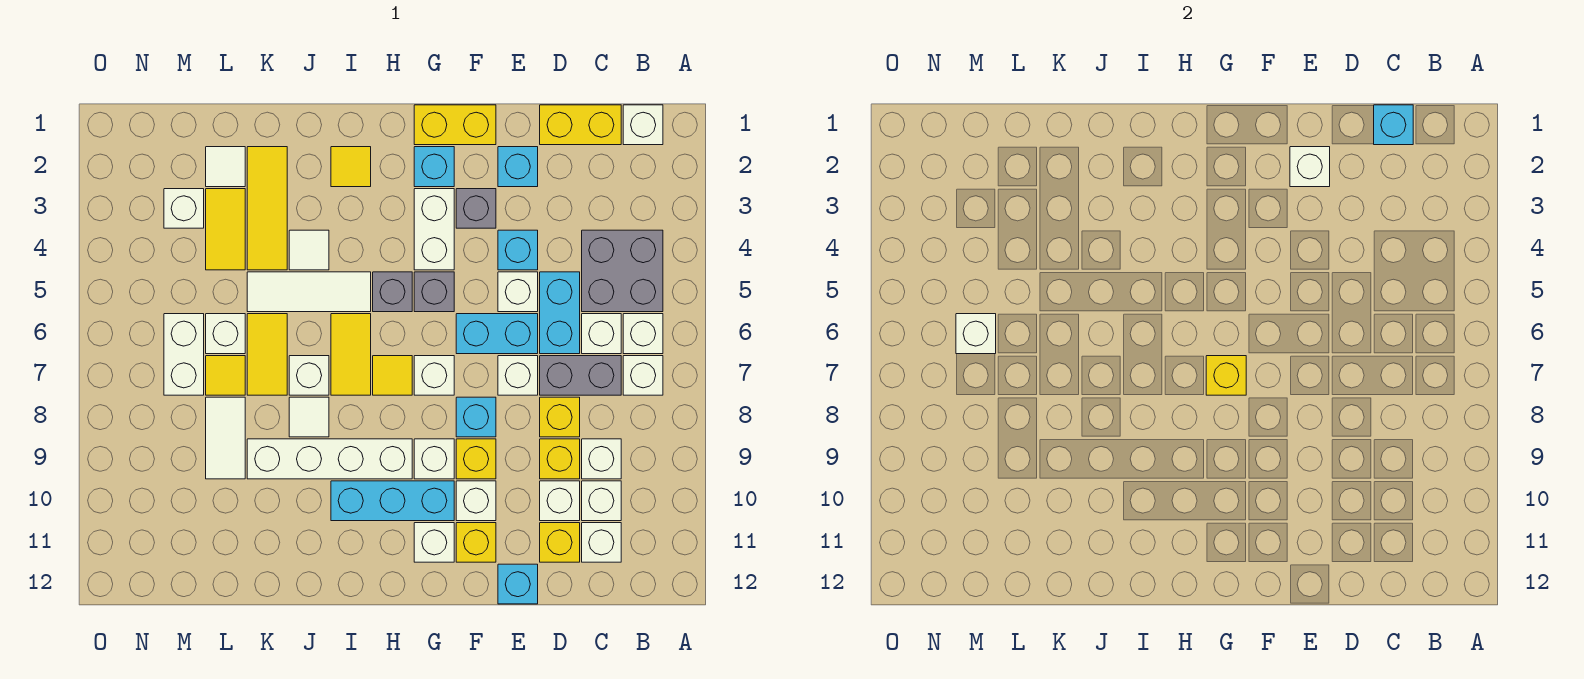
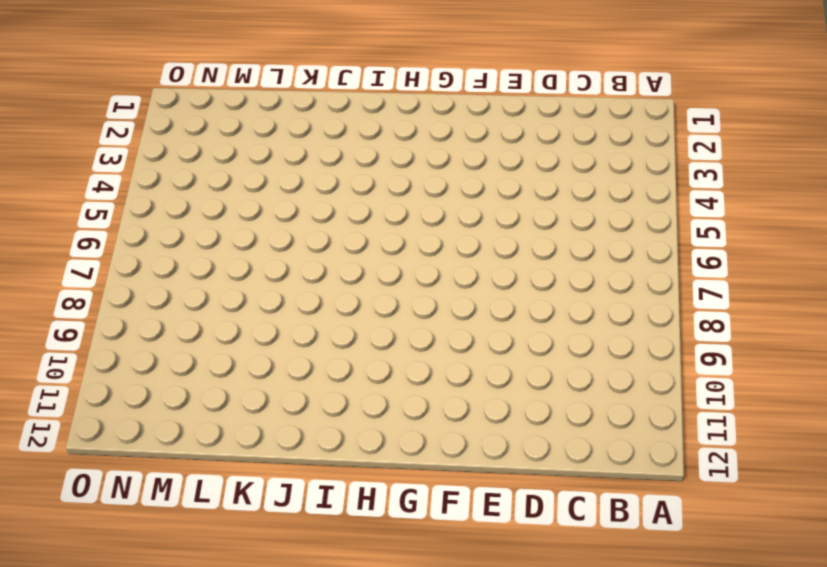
none -> white brick B1 level 1
none -> grey brick B4:C5 level 1
none -> white brick B6 level 1
none -> white brick B7 level 1

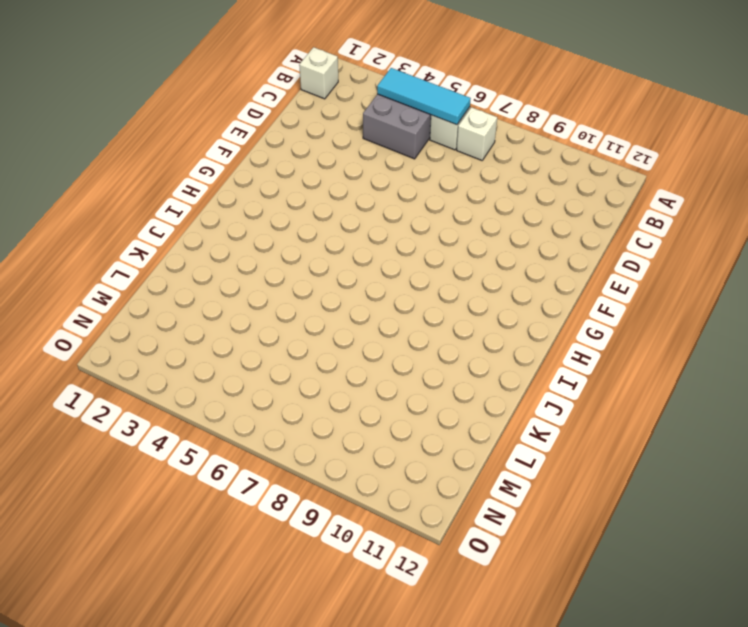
cyan tile B4:B6 level 2 -> none
none -> yellow brick C1:D1 level 1
none -> white brick C6 level 1
none -> grey brick C7:D7 level 1
none -> white brick C9 level 1

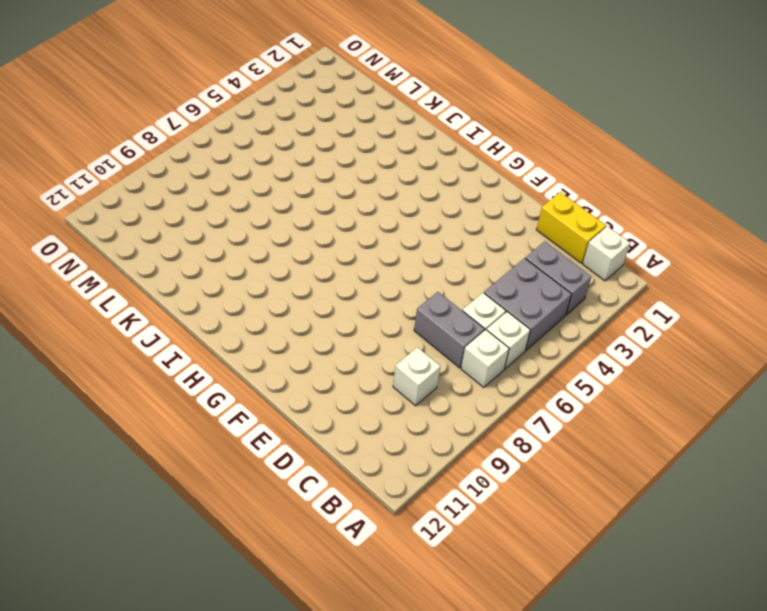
grey brick B3:C3 level 1 -> none
none -> white brick C10 level 1
none -> white brick C11 level 1
none -> cyan brick D5:D6 level 1
none -> yellow brick D8 level 1

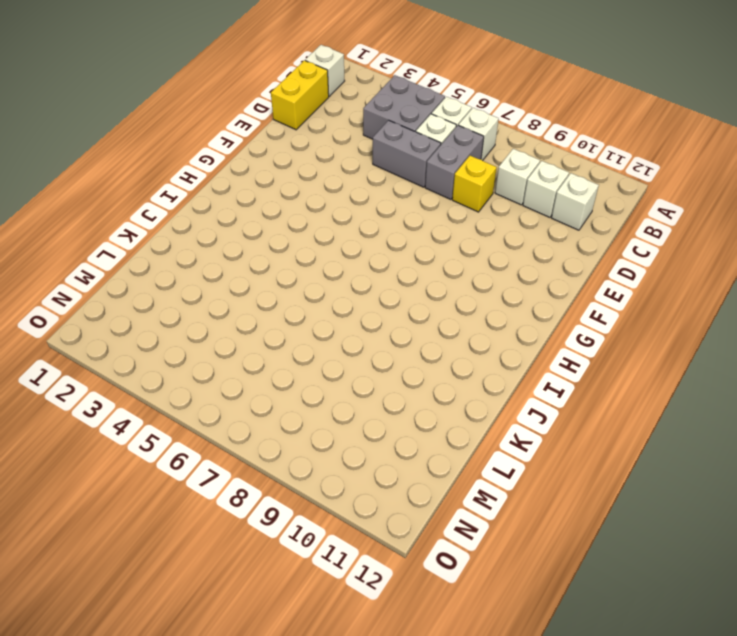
grey brick D5:D6 level 1 -> cyan brick D5:D6 level 1
none -> yellow brick D9 level 1
none -> white brick D10 level 1
none -> yellow brick D11 level 1
none -> cyan brick E2 level 1

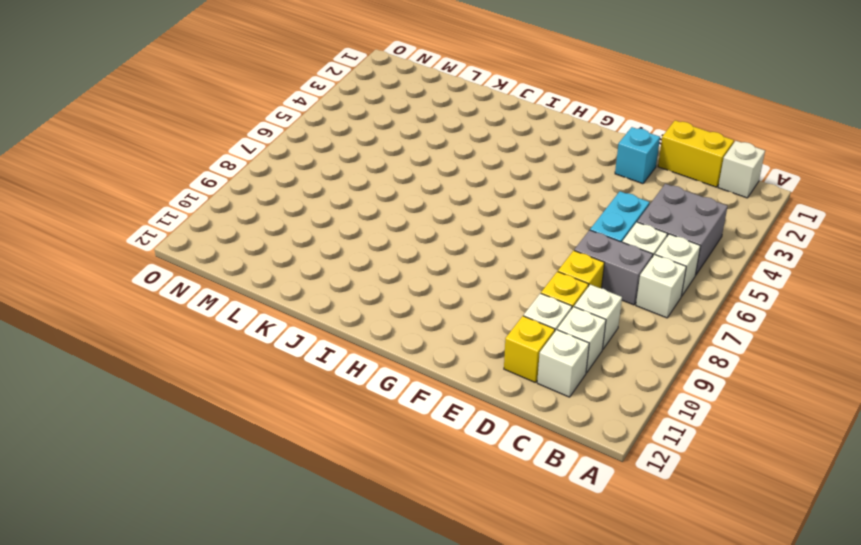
none -> cyan brick E4 level 1
none -> white brick E5 level 1
none -> cyan brick E6:F6 level 1
none -> white brick E7 level 1

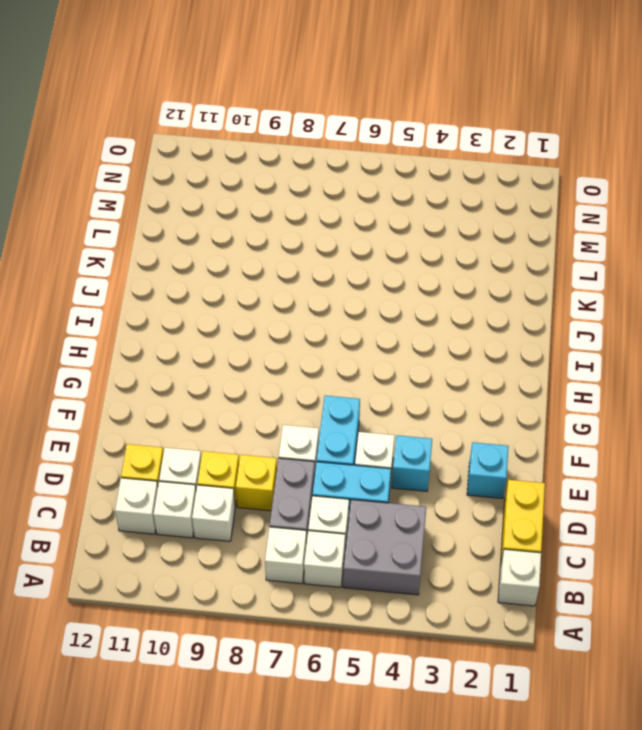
none -> cyan brick E12 level 1
none -> yellow brick F1:G1 level 1
none -> grey brick F3 level 1
none -> cyan brick F8 level 1

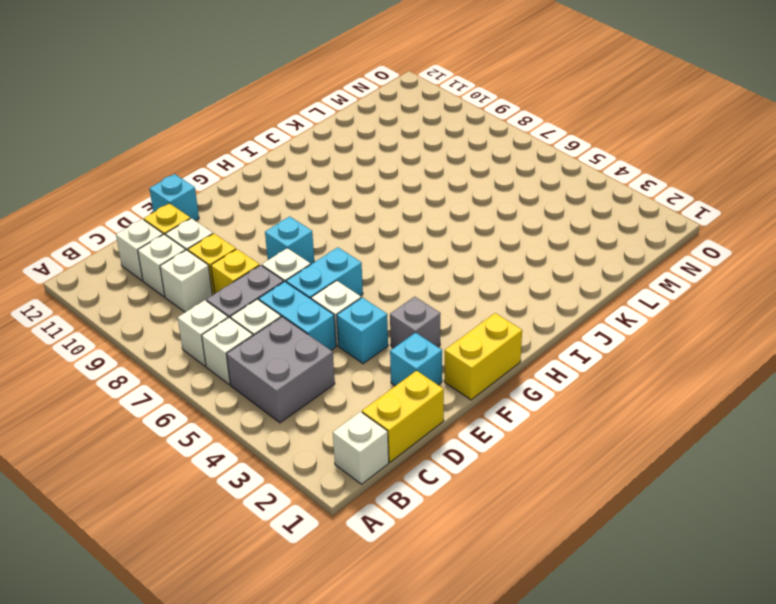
none -> yellow brick F9 level 1
none -> white brick F10 level 1
none -> yellow brick F11 level 1
none -> cyan brick G2 level 1

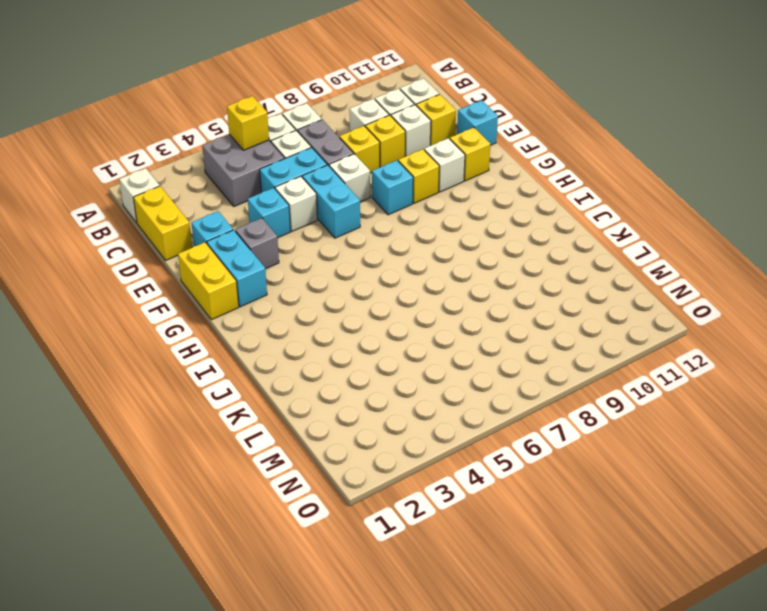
yellow brick B5 level 2 -> yellow brick G7 level 2
cyan brick F2:G2 level 1 -> cyan brick G2 level 1
none -> white brick G3:G4 level 1
none -> grey brick G5 level 1
none -> white brick G7 level 1
none -> white brick G9 level 1

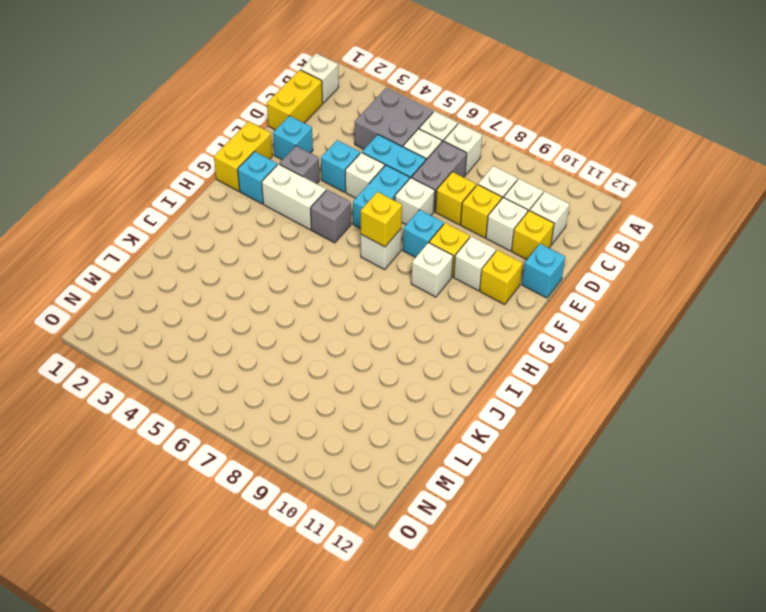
none -> cyan brick G10:I10 level 1
none -> white brick G11 level 1
none -> grey brick H5 level 1
none -> yellow tile H7 level 1

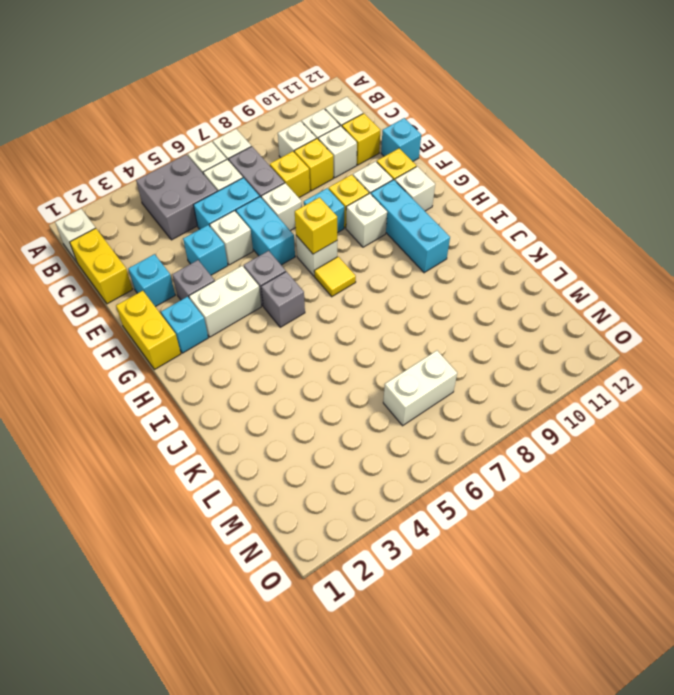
none -> white brick H9:K9 level 1
none -> yellow tile I2 level 1
none -> white tile I5:K5 level 1
none -> yellow tile I6:I7 level 1

